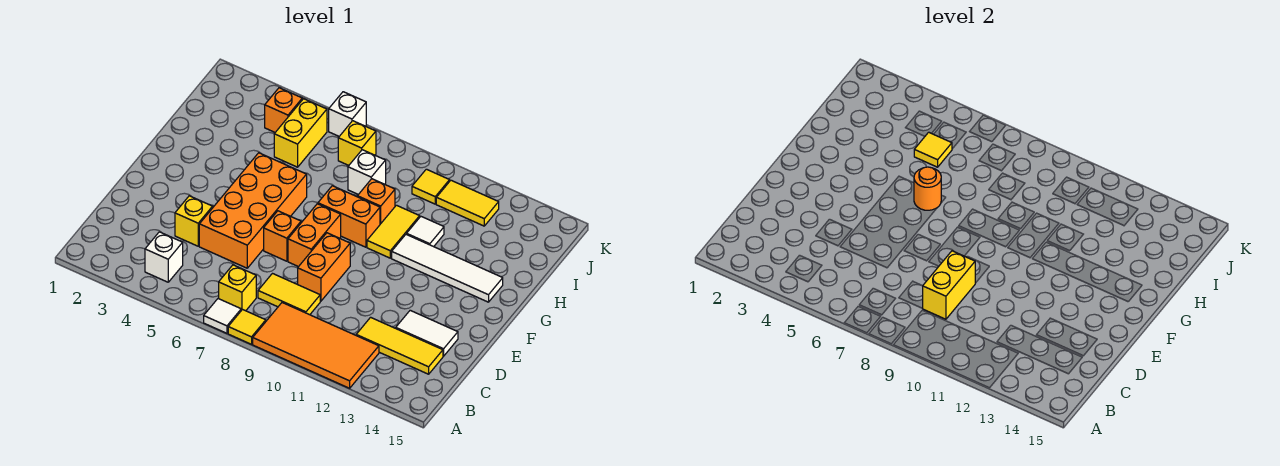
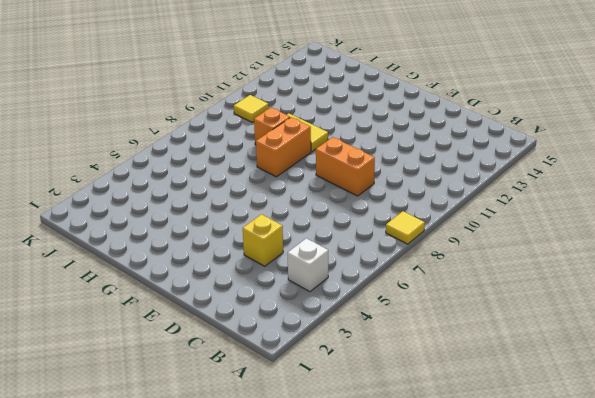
none -> white tile A7 level 1
none -> orange tile A9:B12 level 1
none -> yellow brick B7 level 1

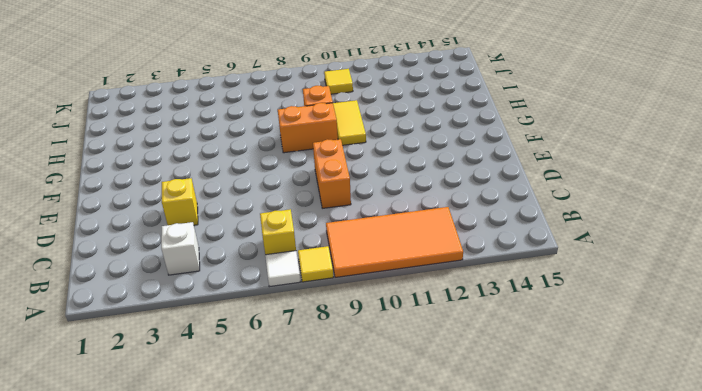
none -> yellow tile C8:C9 level 1
none -> yellow tile C12:C14 level 1
none -> orange brick D5:G6 level 1

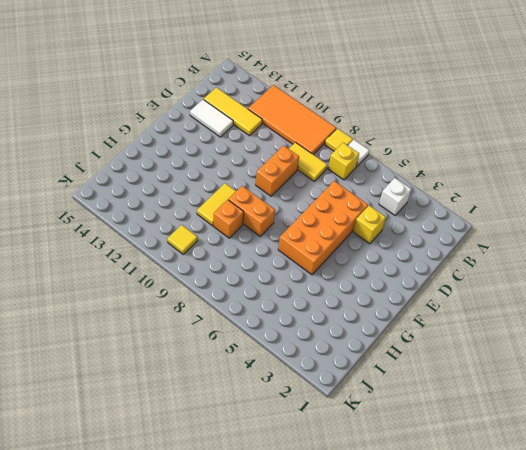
none -> orange brick E7 level 1
none -> orange brick E8:F8 level 1
none -> white tile G11:G14 level 1

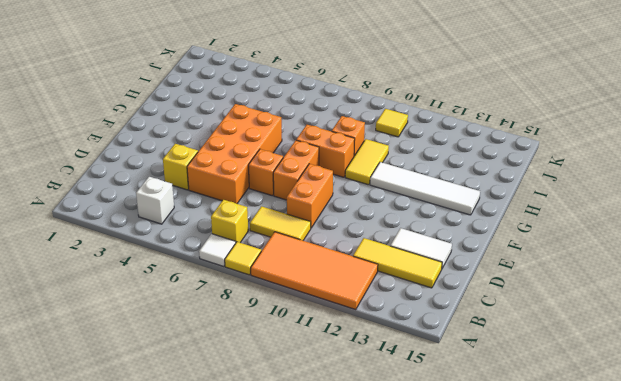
none -> white tile H11 level 1
none -> yellow brick I5:J5 level 1
none -> white brick I8 level 1

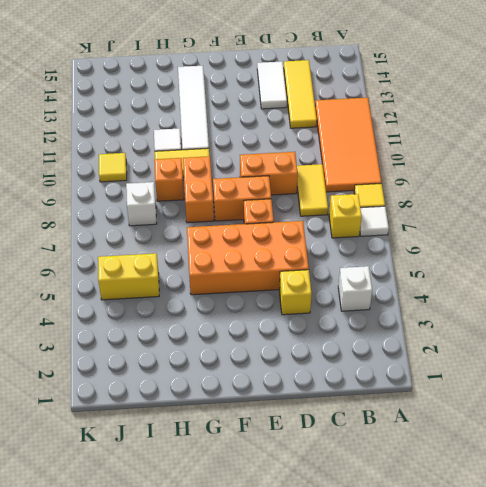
none -> orange brick J4 level 1
none -> yellow brick J7 level 1
none -> yellow tile J11:J12 level 1

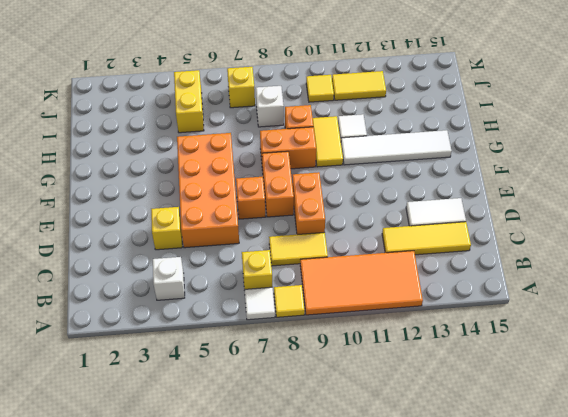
none -> orange brick J4 level 1
none -> white brick K6 level 1
none -> yellow brick C9:D9 level 2

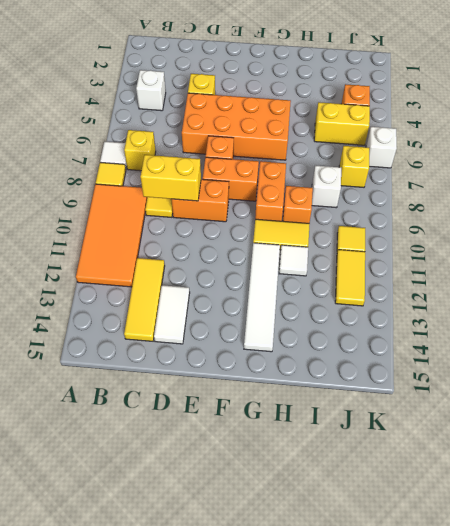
none -> orange round brick G6 level 2
none -> yellow tile I5 level 2

